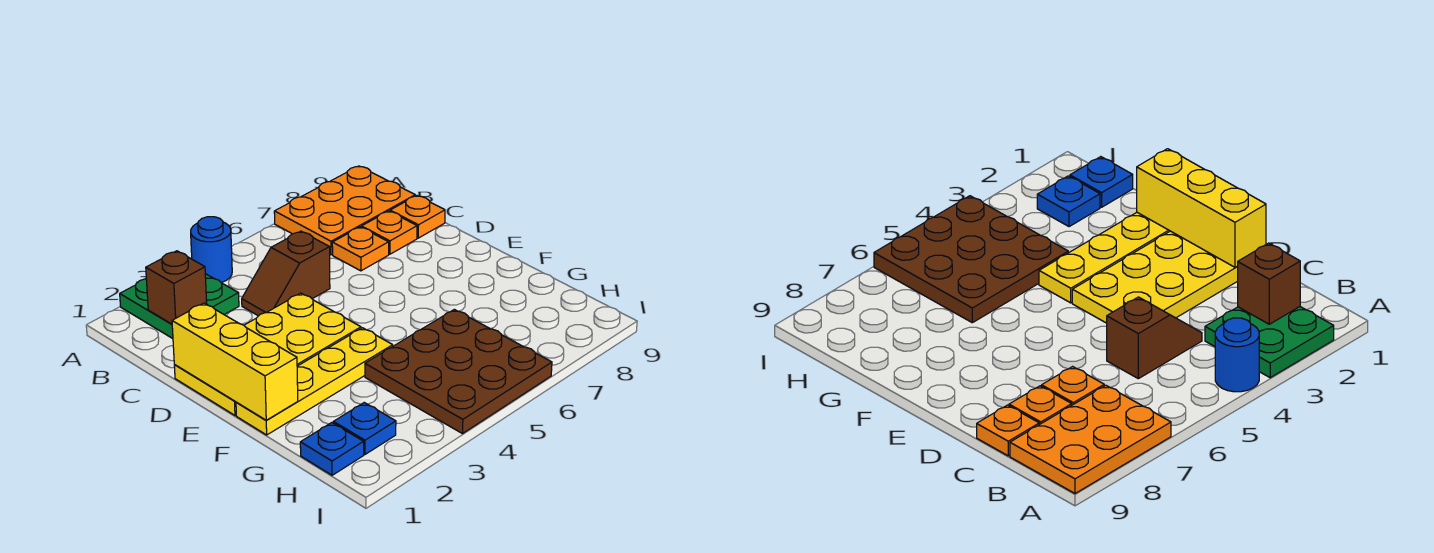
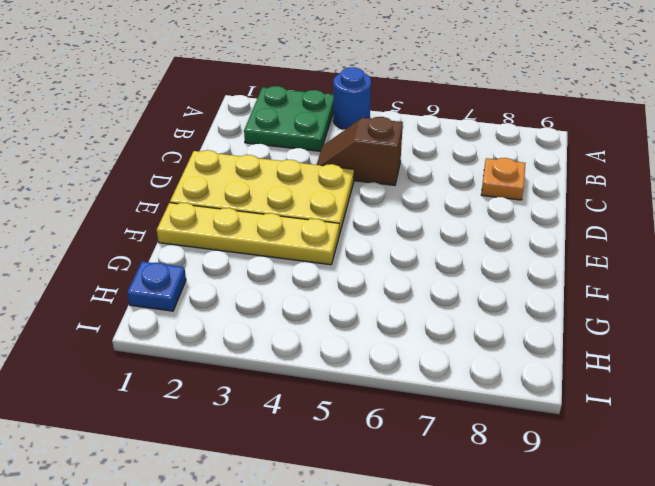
none -> orange plate A7:B9 level 1
none -> orange plate C7 level 1
none -> orange plate C9 level 1

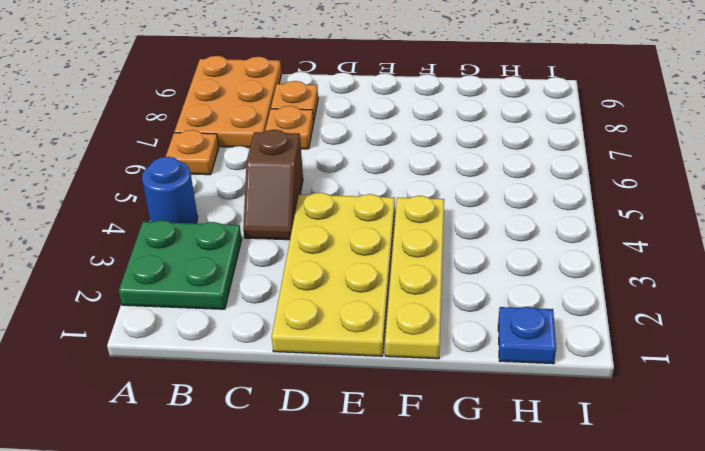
orange plate A6 level 1 -> orange plate C9 level 1
none -> brown plate G4:I6 level 1
none -> blue plate H2 level 1
none -> brown brick B2 level 2

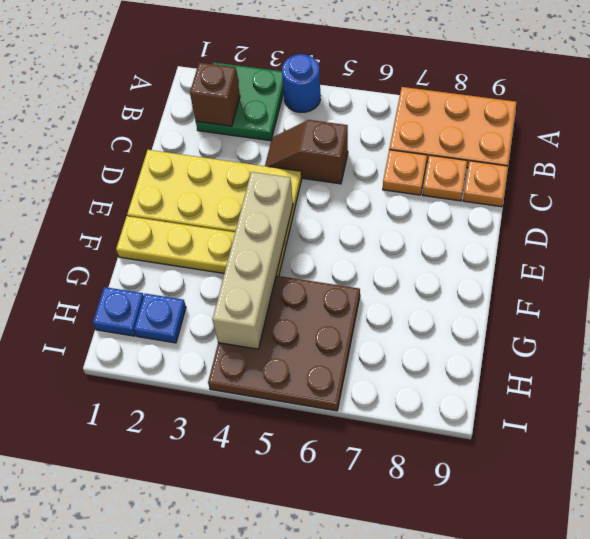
tan brick E4:H4 level 2 -> none
none -> yellow brick D1:F1 level 2

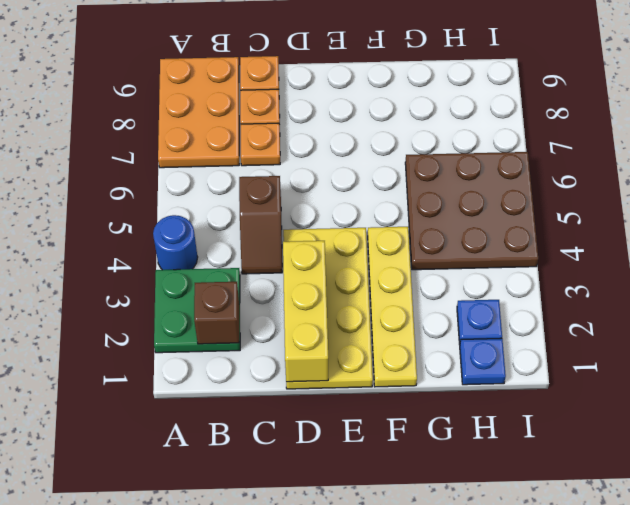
yellow brick D1:D3 level 2 -> yellow brick D1:F1 level 2

